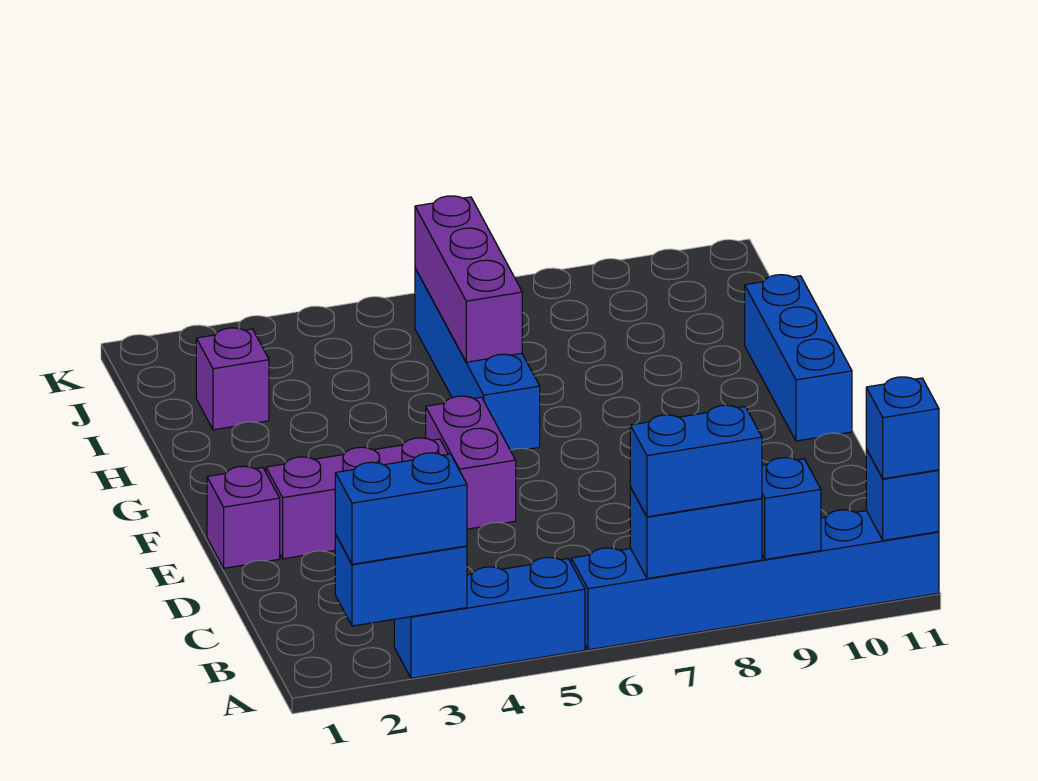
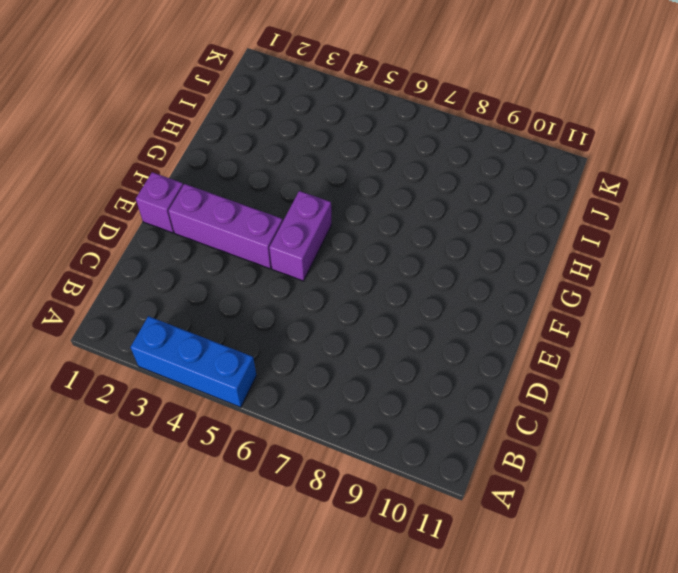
none -> blue brick A6:A11 level 1
none -> blue brick F11:H11 level 1
none -> blue brick G6:J6 level 1

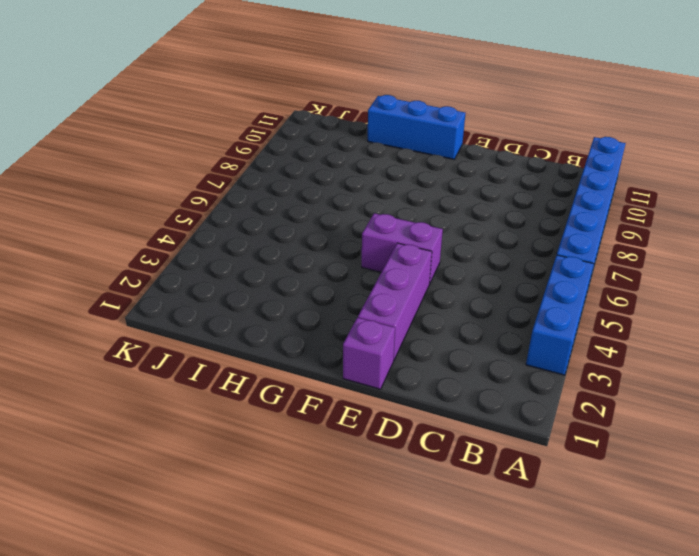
none -> blue brick G6:J6 level 1
none -> purple brick I2 level 1
none -> blue brick A2:A3 level 2

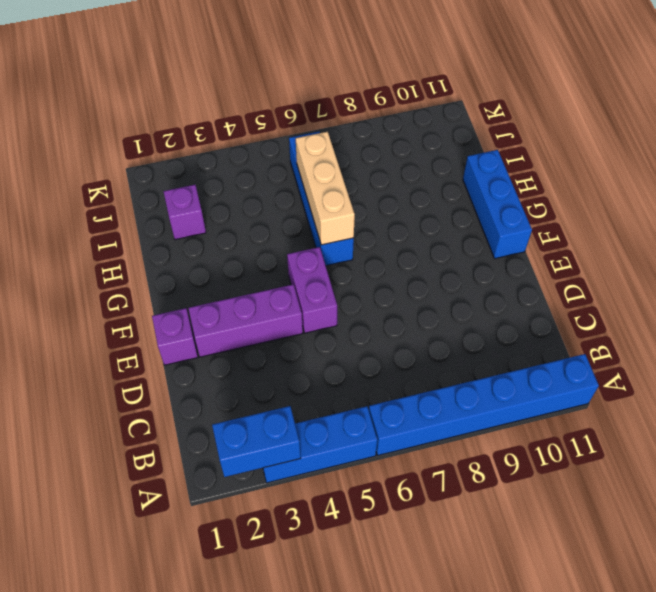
tan brick G6:I6 level 2 -> purple brick H6:J6 level 2
none -> blue brick A7:A8 level 2
none -> blue brick A9 level 2
none -> blue brick A11 level 2

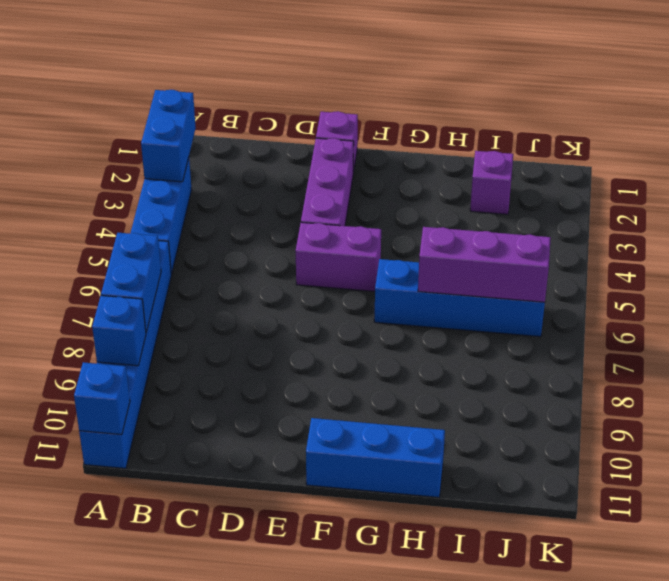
none -> blue brick A2:A3 level 3
none -> blue brick A7:A8 level 3
none -> blue brick A11 level 3

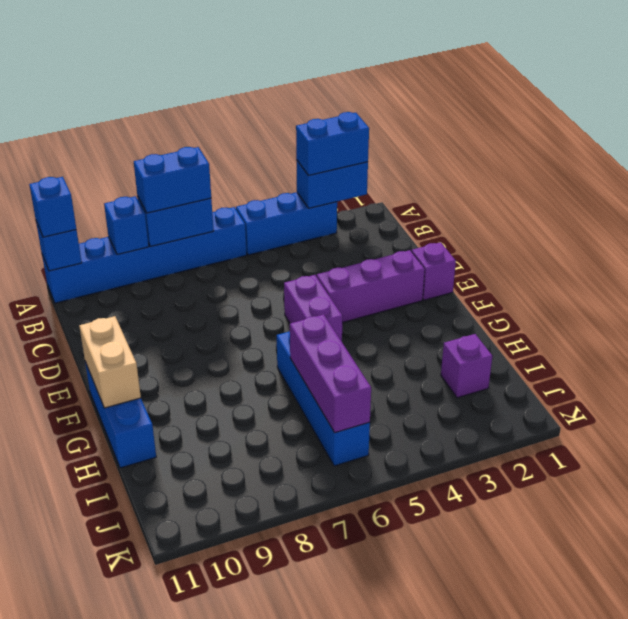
tan brick F11:G11 level 2 -> none

